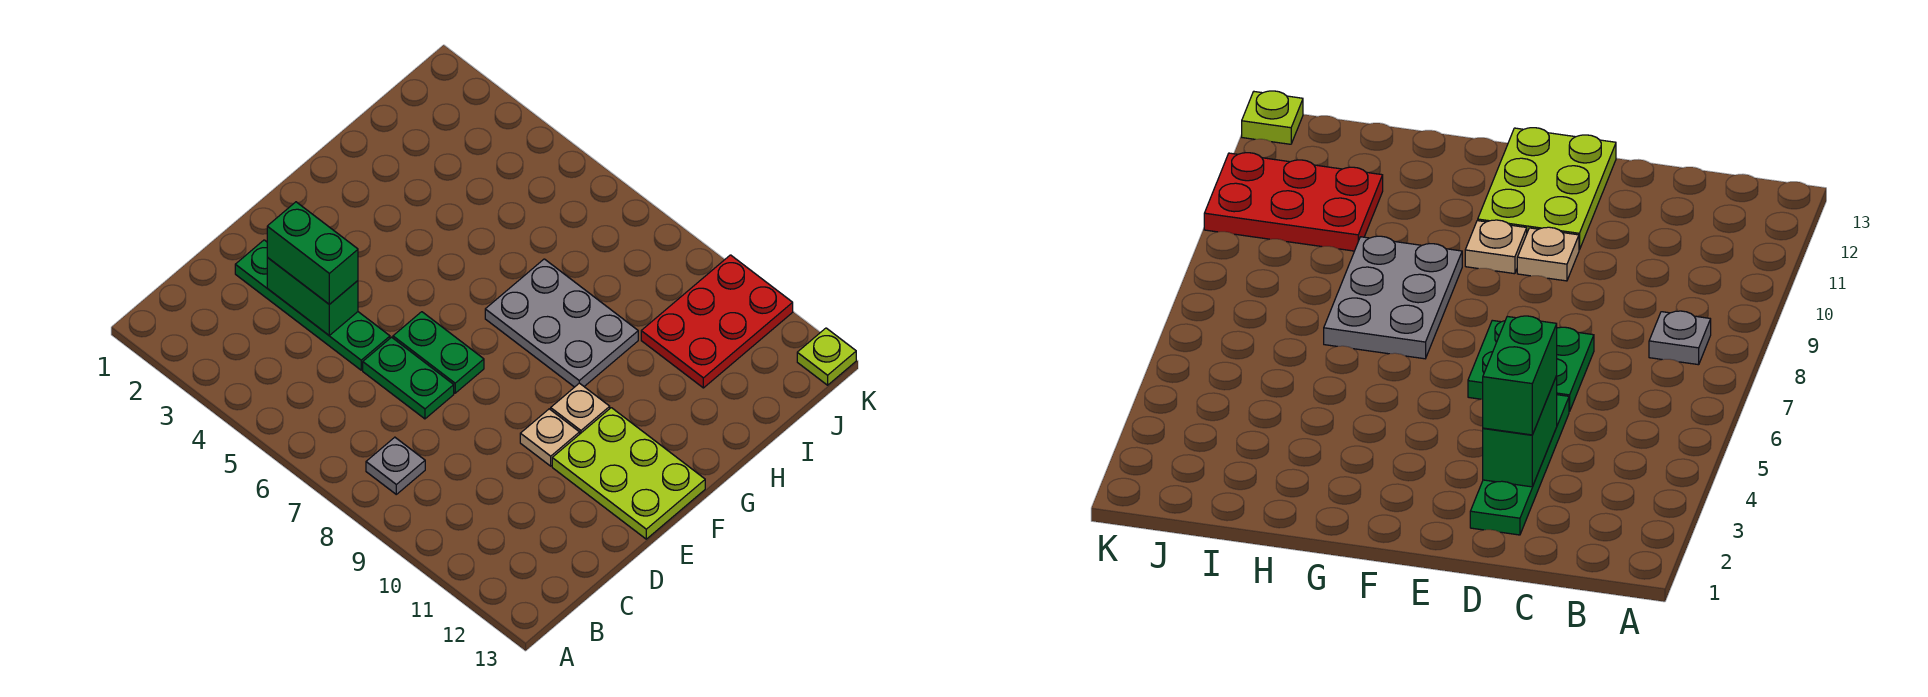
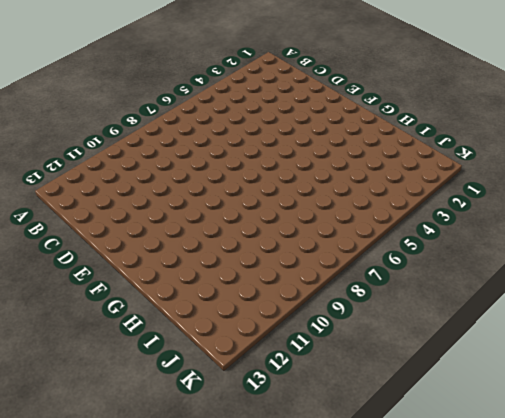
none -> grey plate B8 level 1
none -> green plate D2:D5 level 1
none -> green plate D6:D7 level 1

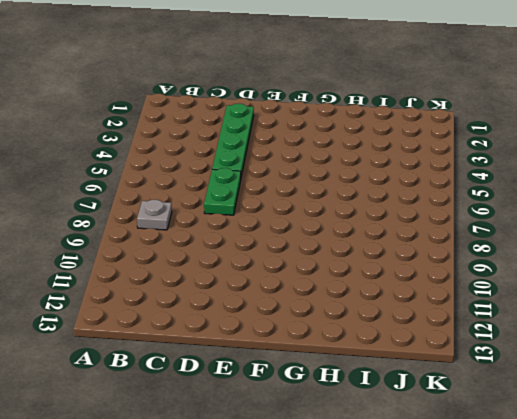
none -> green plate E6:E7 level 1
none -> tan plate E10 level 1
none -> lime plate E11:F13 level 1

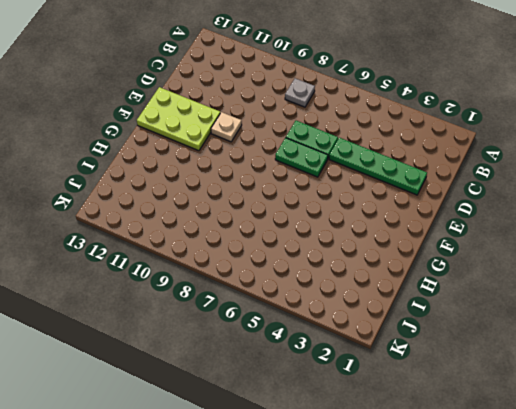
none -> tan plate F10 level 1
none -> grey plate G7:H9 level 1
none -> red plate I10:K11 level 1

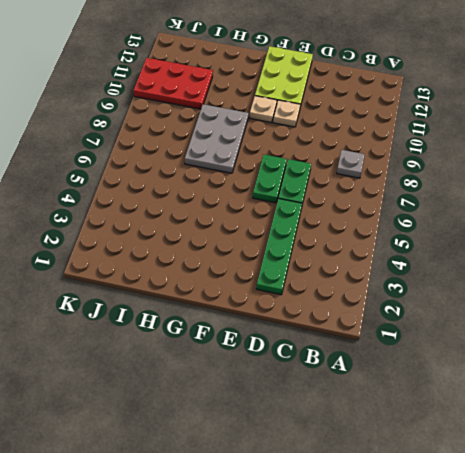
none -> lime plate K13 level 1
none -> green brick D3:D4 level 2
none -> green brick D3:D4 level 3

